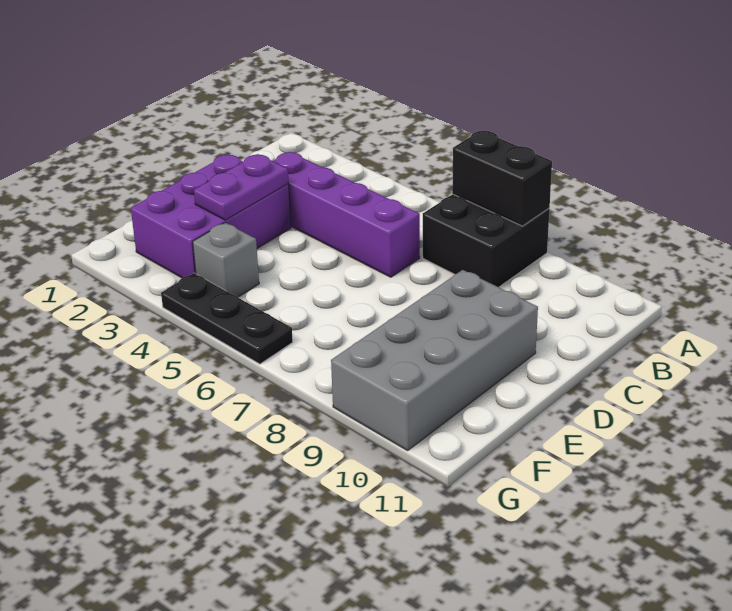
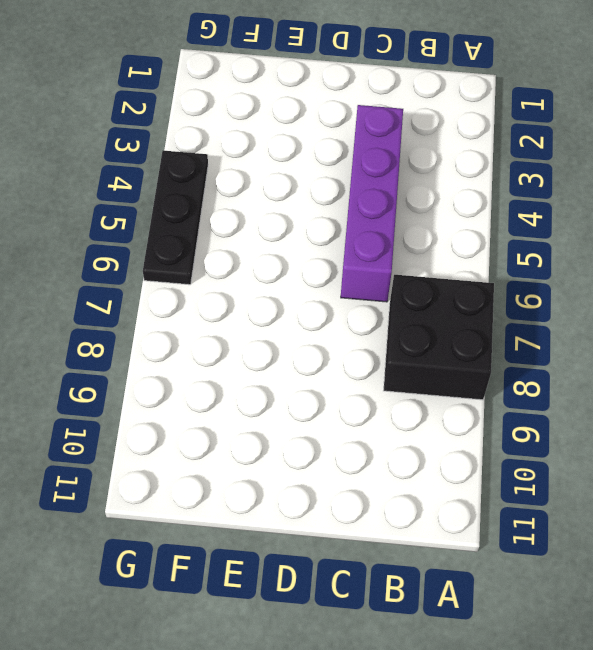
none -> purple brick D2:F3 level 1
none -> grey brick D9:G10 level 1

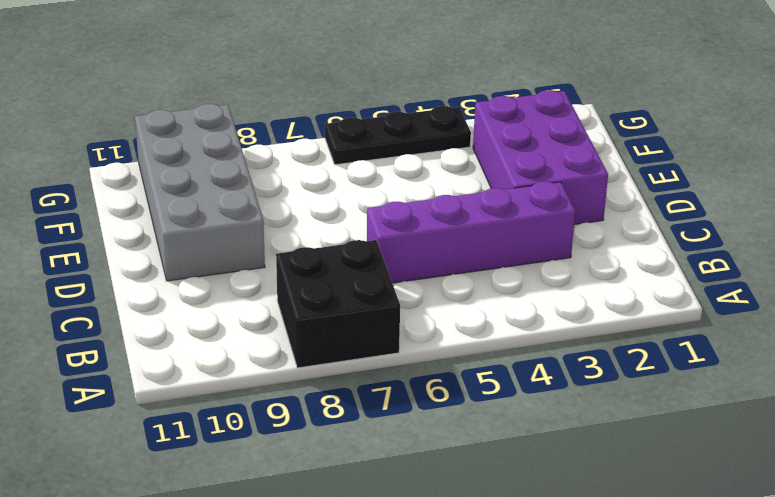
none -> grey brick F4 level 1
none -> black brick A7:A8 level 2

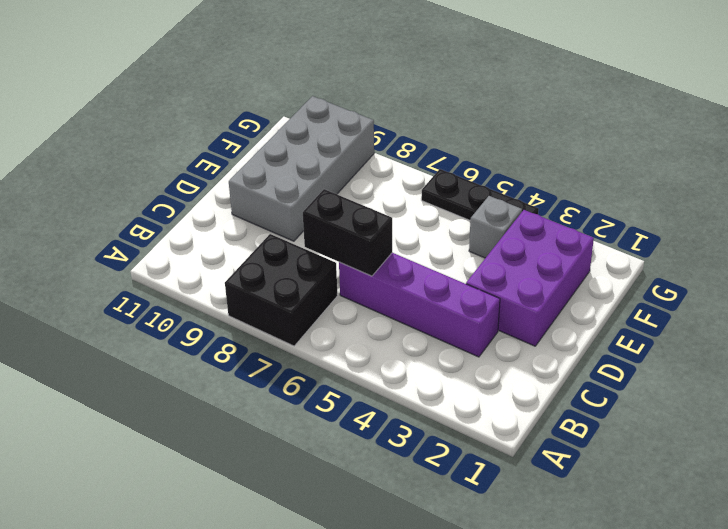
black brick C6:C7 level 2 -> black brick A7:A8 level 2
none -> purple plate D3:E3 level 2

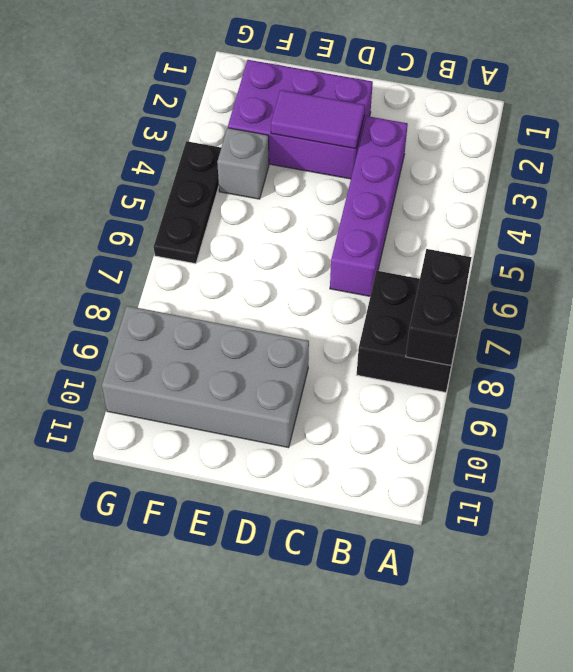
purple tile D3:E3 level 2 -> purple plate D3:E3 level 2

